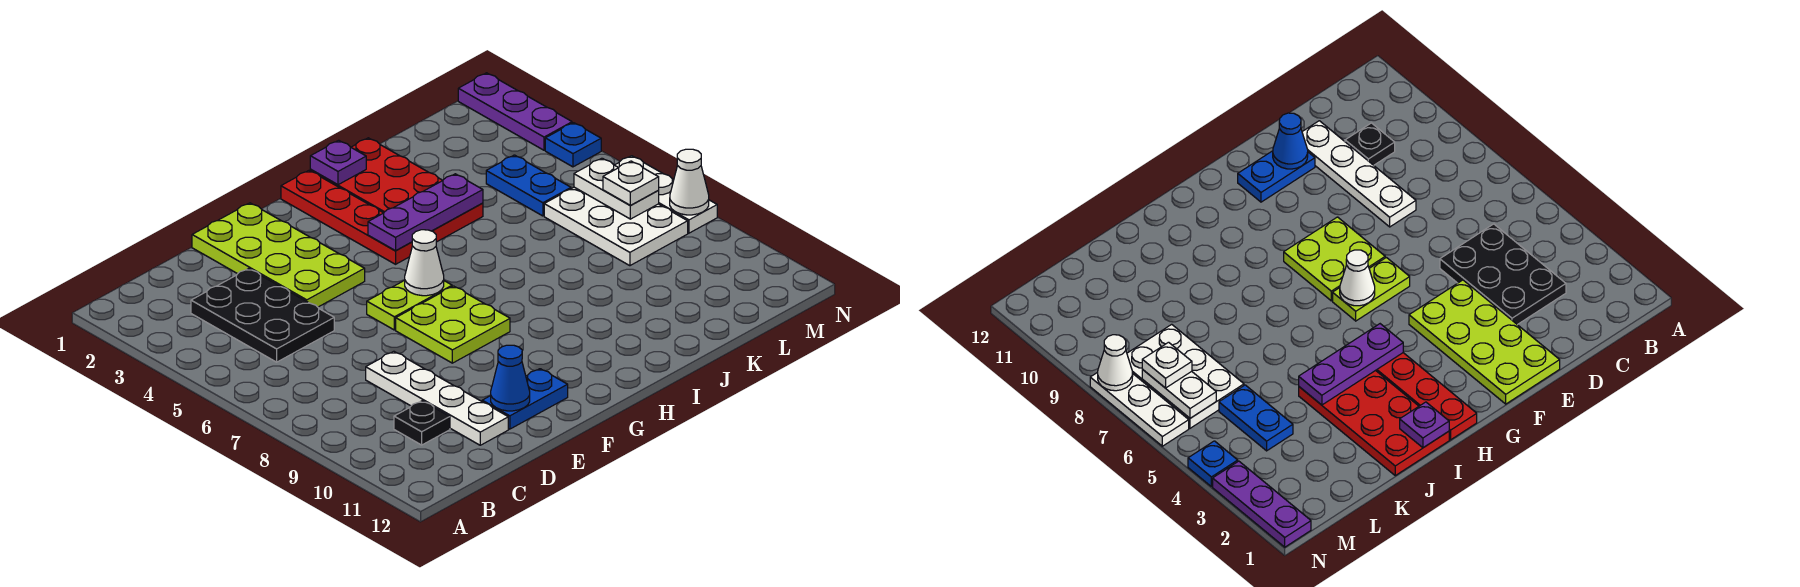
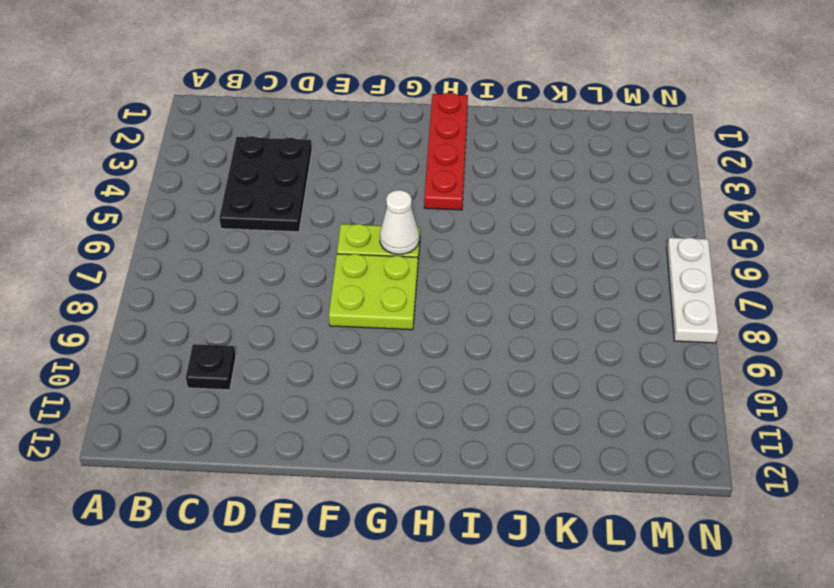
none -> white plate D8:D11 level 1
none -> lime plate E1:F4 level 1
none -> blue plate E11:F11 level 1

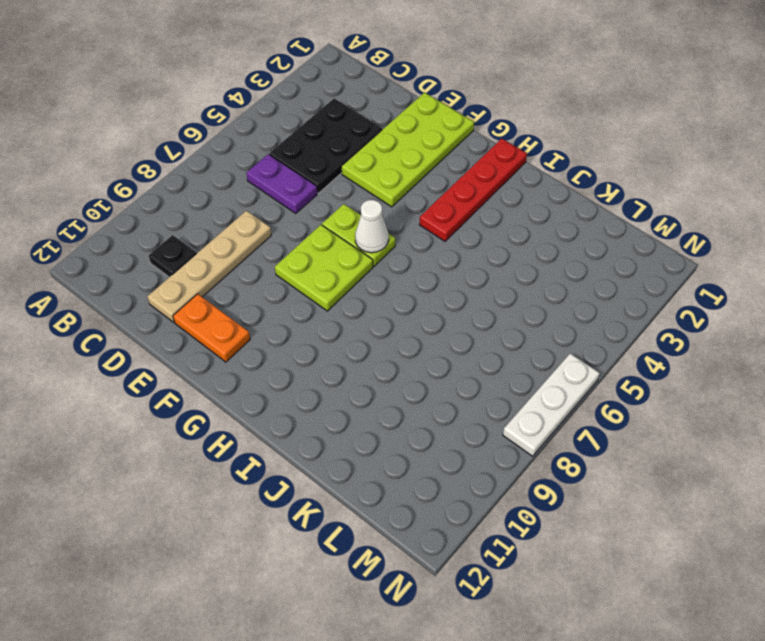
purple plate C6:D6 level 1 -> none
tan plate D8:D11 level 1 -> white plate D8:D11 level 1
orange plate E11:F11 level 1 -> blue plate E11:F11 level 1
none -> red plate I1:J4 level 1
none -> blue plate L4:L5 level 1
none -> white plate L6:M8 level 1

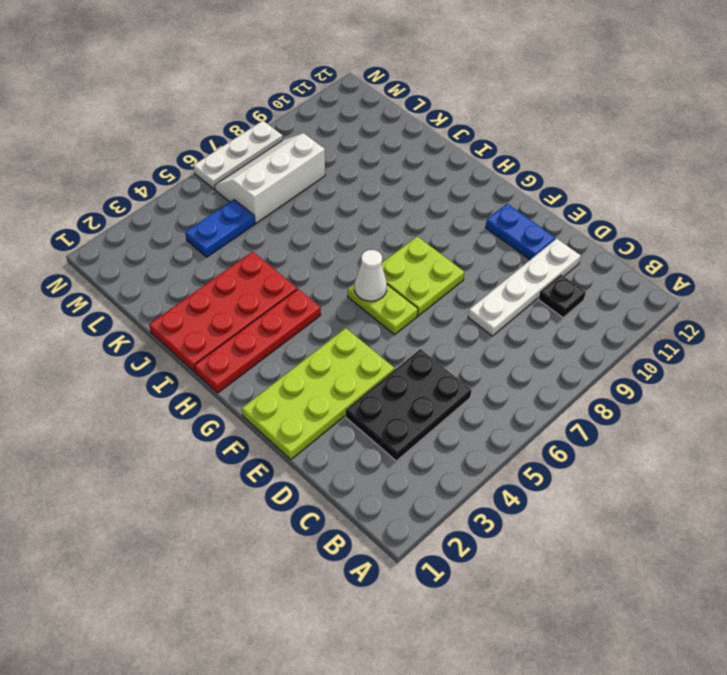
white slope L6:M8 level 1 top L -> white plate L6:M8 level 1
none -> purple plate N1:N3 level 1
none -> blue plate N4 level 1
none -> blue cone E11 level 2

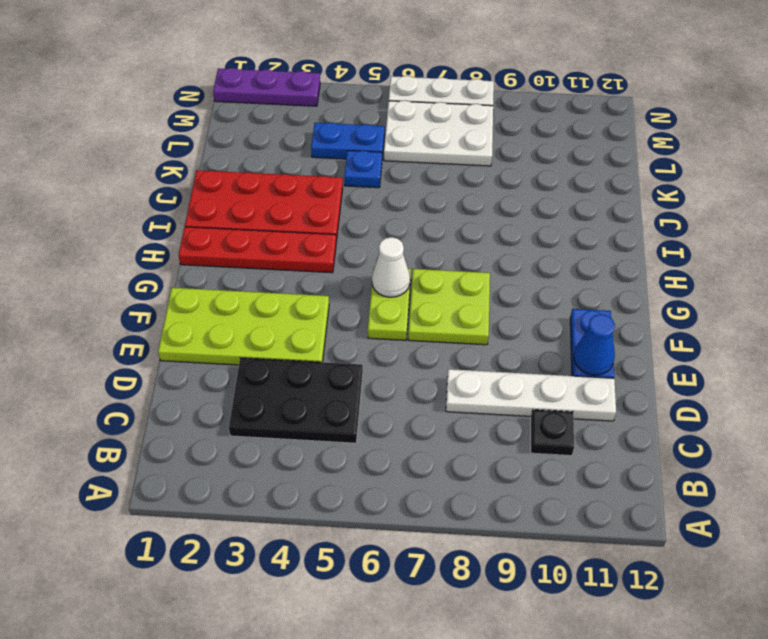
blue plate K5 level 1 -> blue plate N4 level 1
none -> purple plate H4:J4 level 2
none -> purple plate I1 level 2
none -> white plate M6:M7 level 2

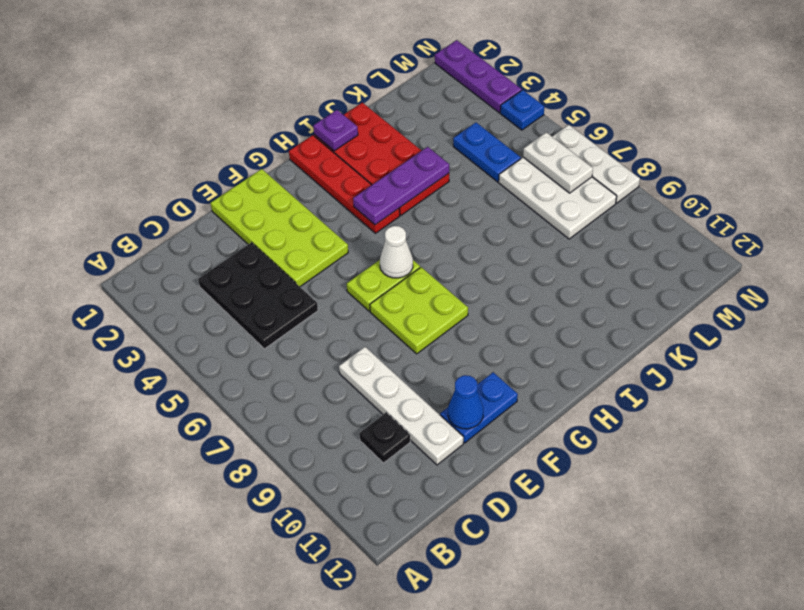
none -> white cone N8 level 2
none -> white plate M7 level 3

